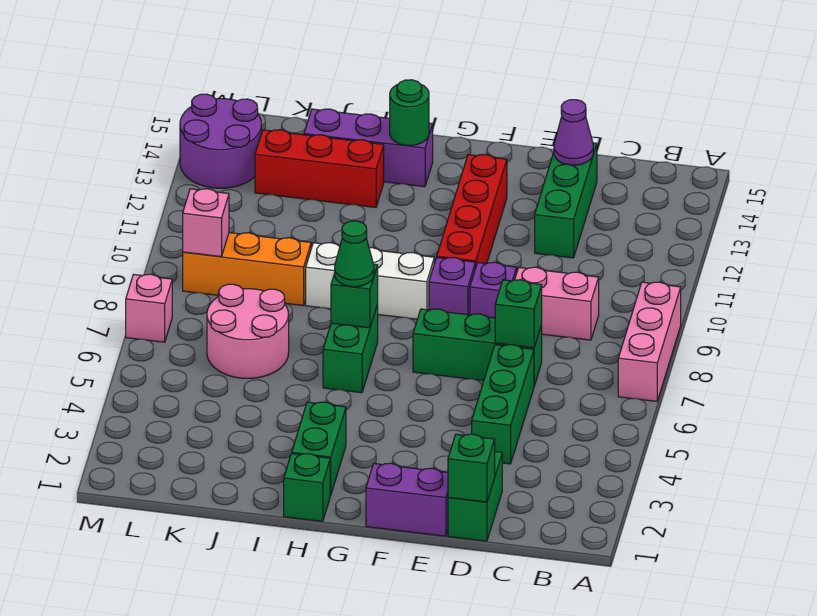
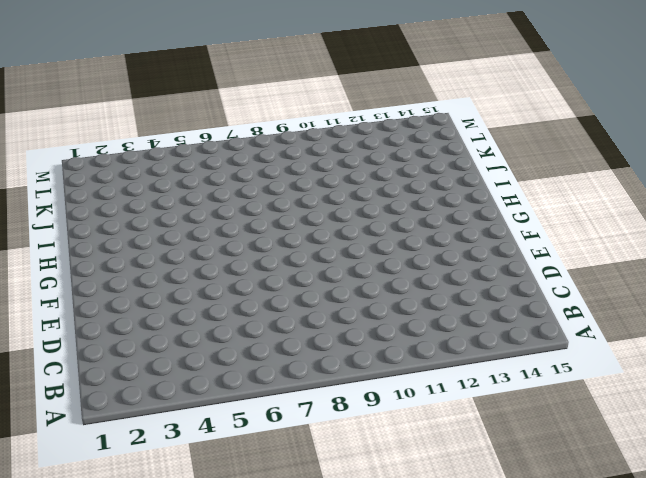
none -> pink brick A7:A9 level 1
none -> pink brick C9:D9 level 1
none -> green brick D1:D2 level 1

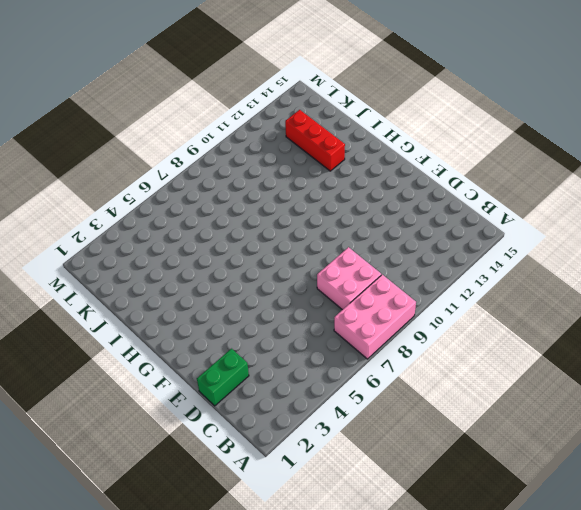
pink brick A7:B9 level 1 -> pink brick A7:A9 level 1
pink brick C8:D9 level 1 -> pink brick C9:D9 level 1
none -> green brick D4:D6 level 1
none -> green brick D7:F7 level 1
none -> green brick D12:D14 level 1

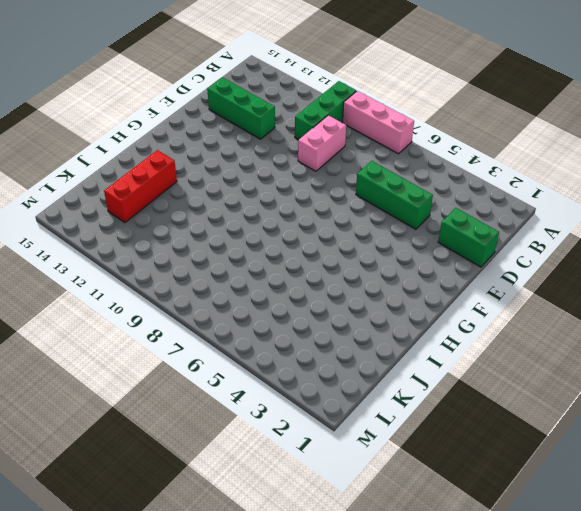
green brick A10:C10 level 1 -> green brick D7:F7 level 1
none -> purple brick E1:F1 level 1
none -> purple brick E9 level 1
none -> purple brick F9 level 1

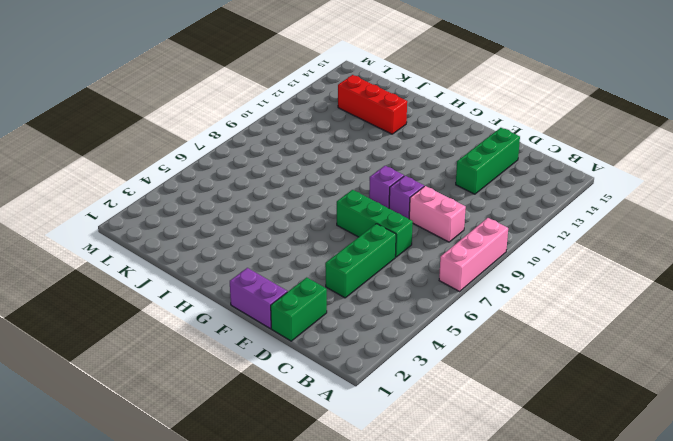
none -> red brick F10:F13 level 1
none -> white brick G9:I9 level 1
none -> green brick H1 level 1

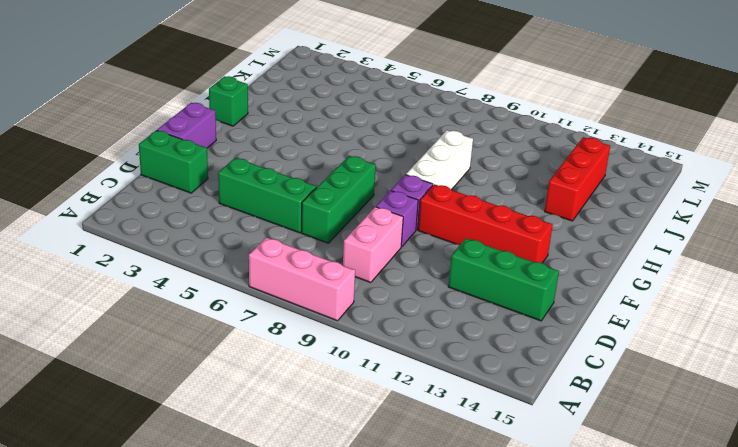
none -> green brick H2:H3 level 1
none -> green brick H6:H7 level 1
none -> purple brick H14:J14 level 1

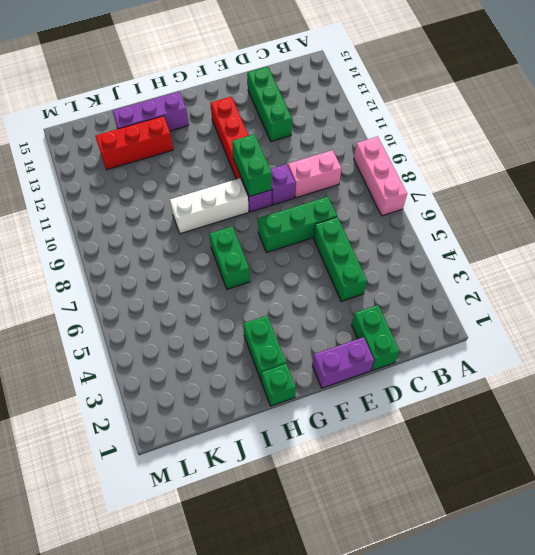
green brick F9:F10 level 2 -> none
none -> pink round brick J6:K7 level 1
none -> orange brick J9:L9 level 1
none -> purple round brick L13:M14 level 1

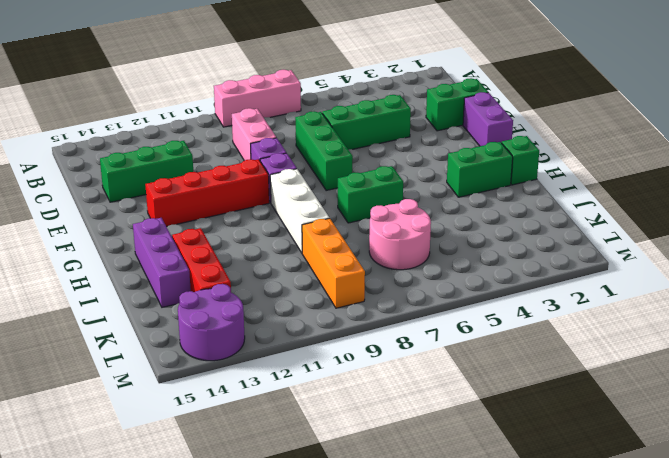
none -> pink brick M7 level 1
none -> green brick D1 level 2
none -> green brick D7 level 2

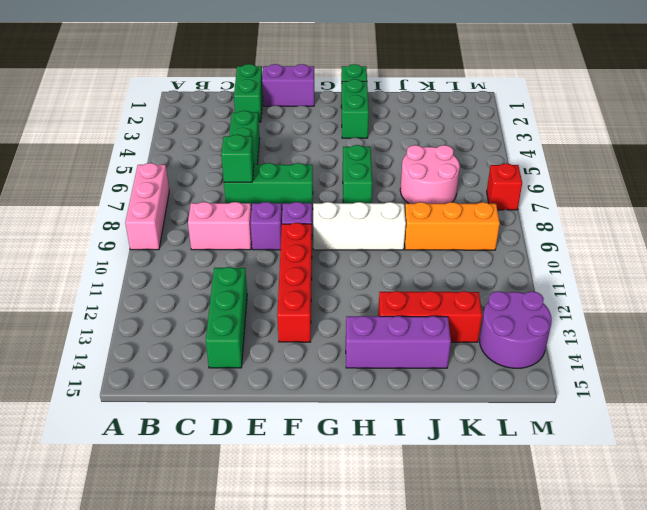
red brick M7 level 1 -> pink brick M7 level 1
none -> green brick D1 level 2
none -> purple cone D14 level 2
none -> green brick H7 level 2

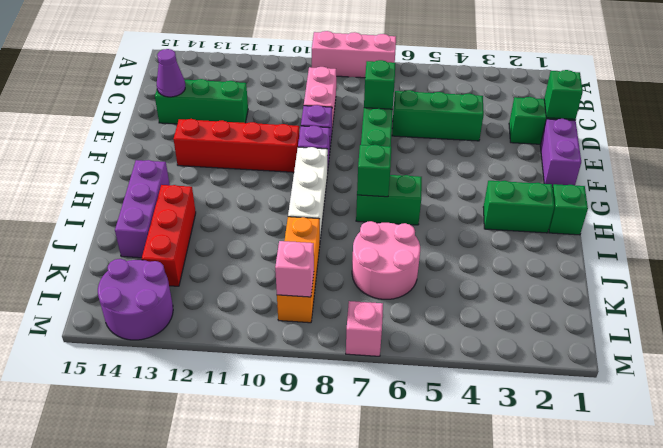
none -> green round brick H14 level 2
none -> green cone H7 level 3

